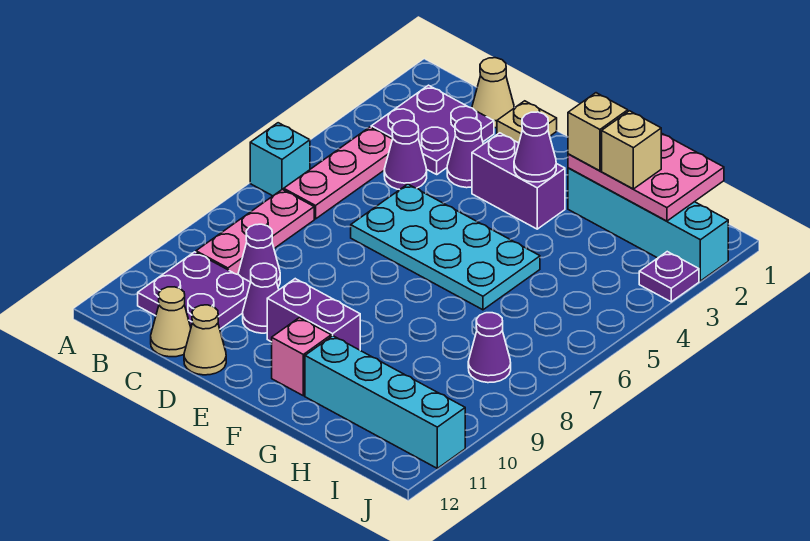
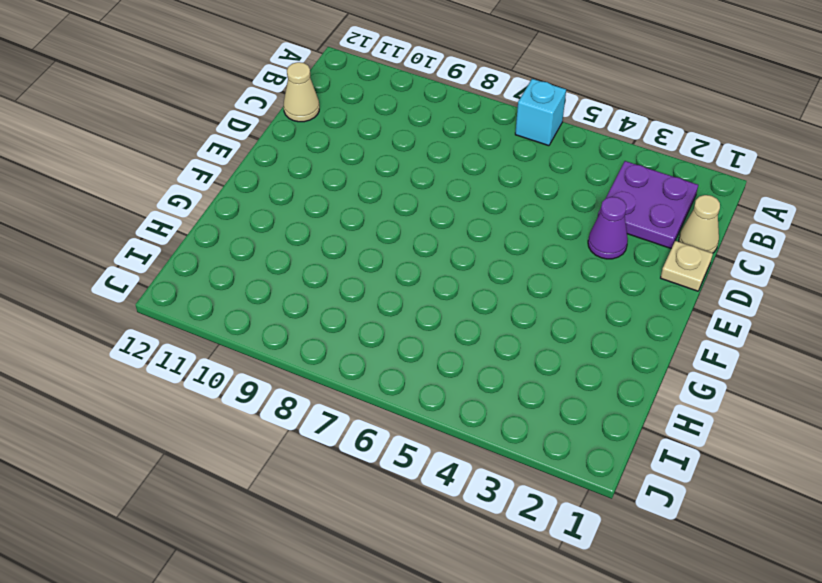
none -> pink plate B4:B6 level 1
none -> pink plate B7:B9 level 1
none -> purple plate B10:C11 level 1

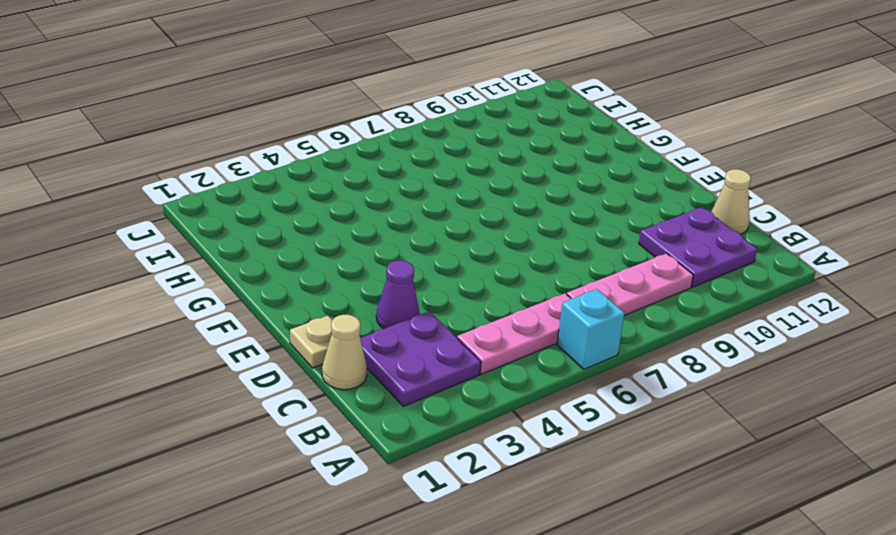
none -> purple cone C4 level 1
none -> purple cone C9 level 1
none -> cyan plate D5:G6 level 1

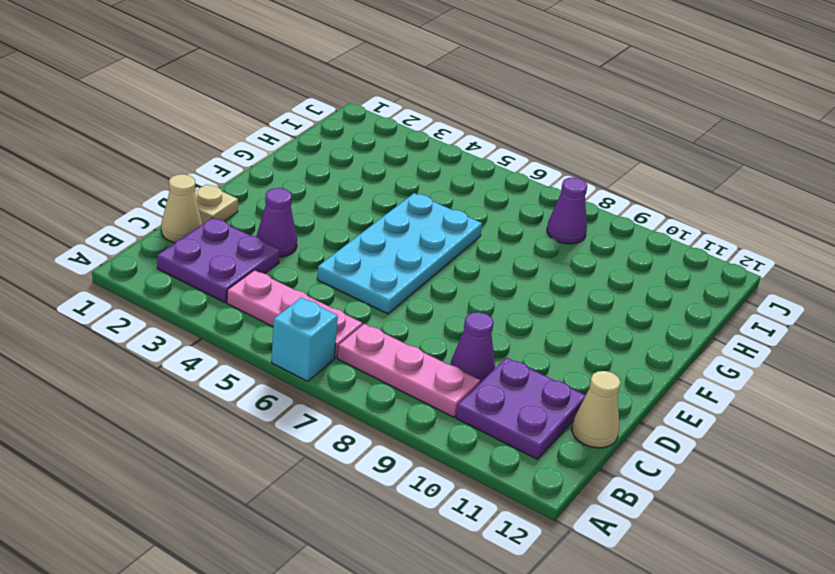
none -> purple cone C4 level 1
none -> purple cone D10 level 1
none -> tan cone D12 level 1

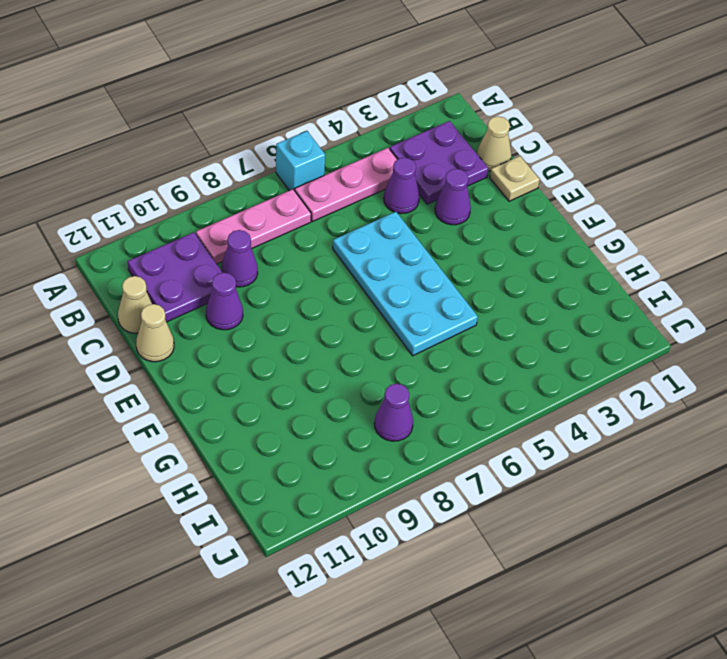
none -> purple brick E3:F3 level 1
none -> purple brick E10:F10 level 1
none -> pink brick F11 level 1

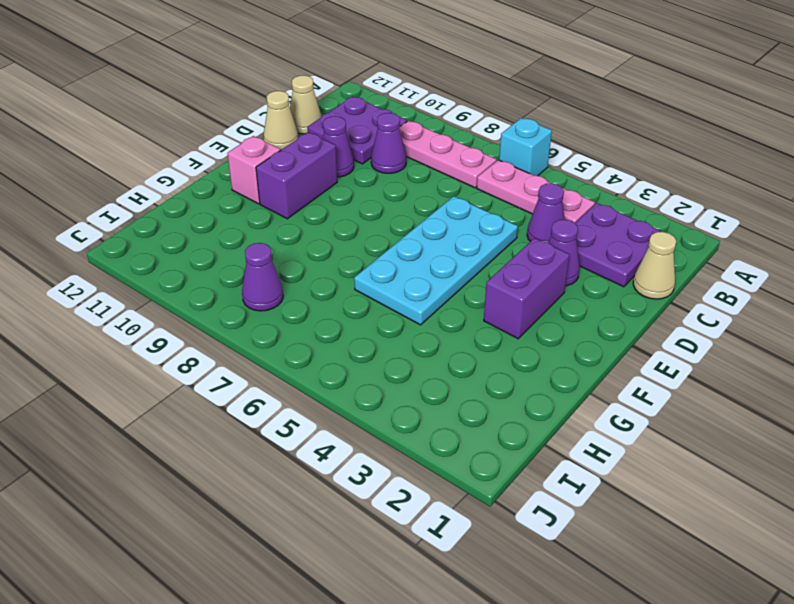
none -> tan plate D1 level 1
none -> cyan brick G2:J2 level 1
none -> cyan brick G11:J11 level 1

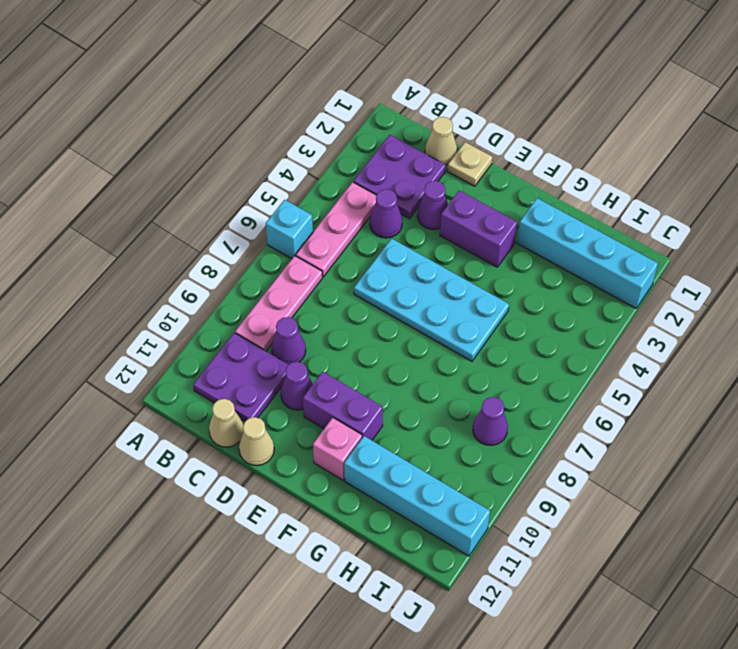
none -> purple plate J3 level 1
none -> purple cone F3 level 2
none -> pink plate G1:I2 level 2

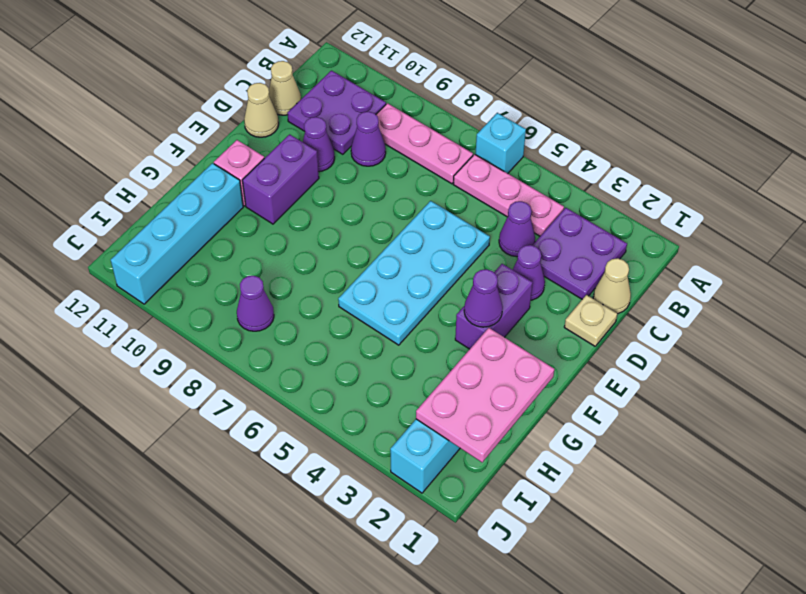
none -> purple plate J3 level 1
none -> tan brick G2 level 3
none -> tan brick H2 level 3

